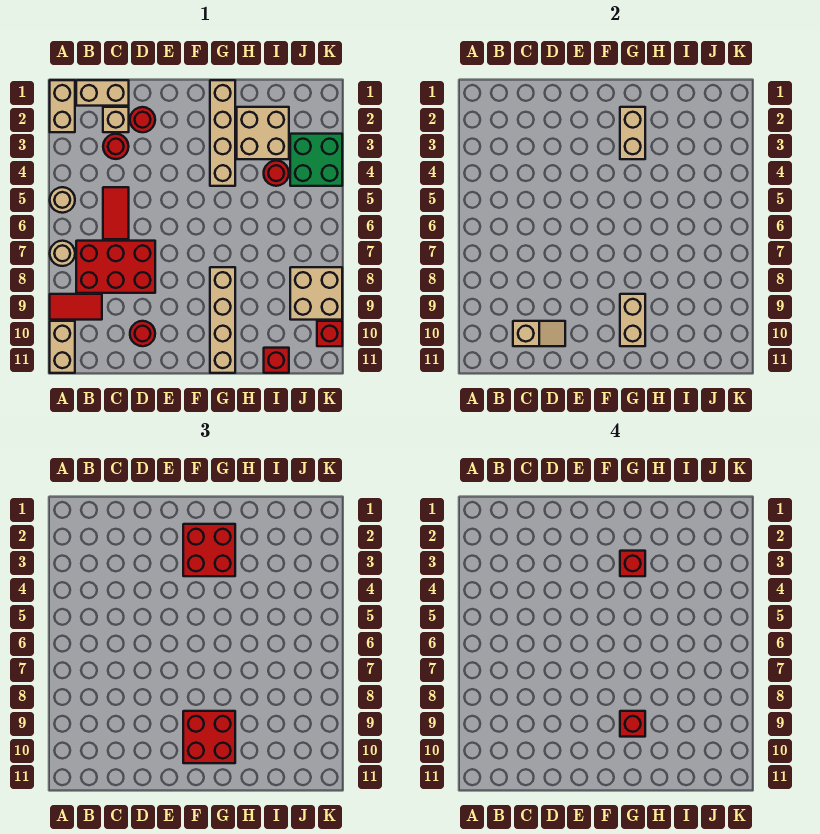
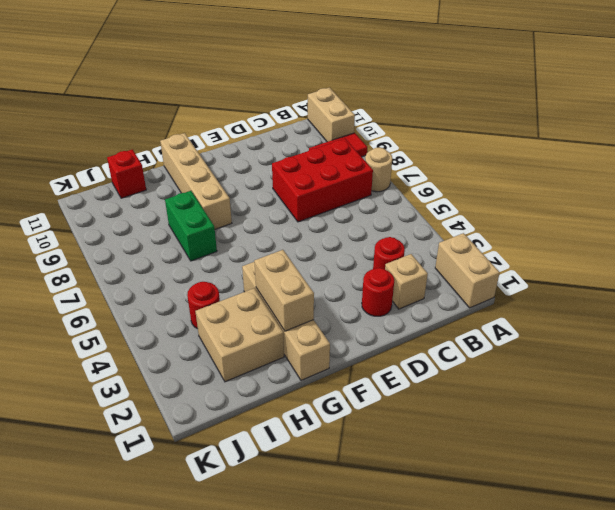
green brick H7:H8 level 1 -> none
none -> tan round brick A5 level 1
none -> tan brick B1:C1 level 1
none -> red tile C5:C6 level 1

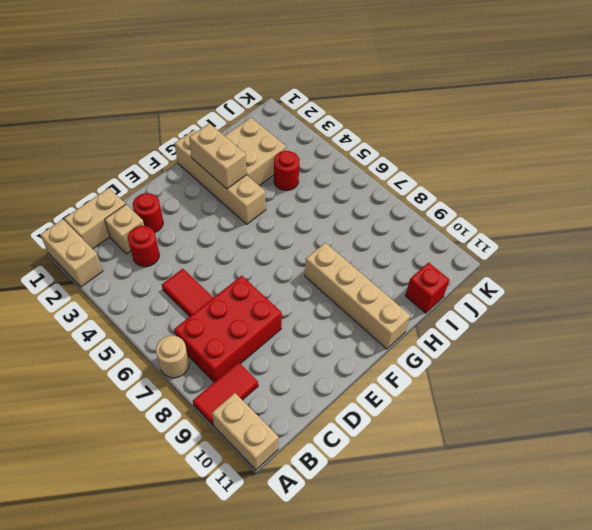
none -> tan round brick A5 level 1
none -> red round brick D10 level 1
none -> green brick J3:K4 level 1

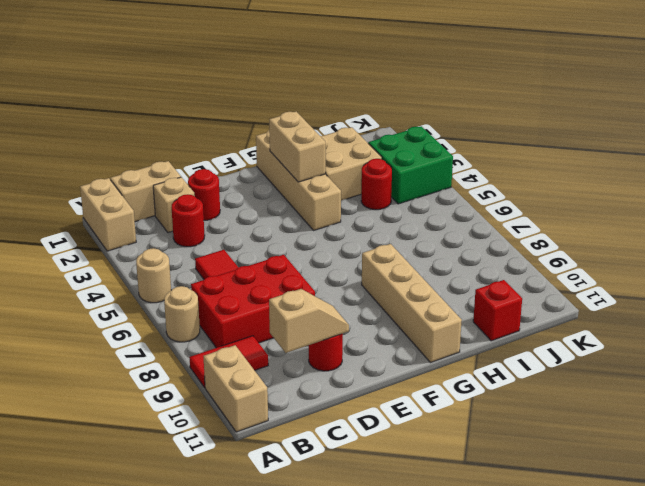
none -> tan brick J8:K9 level 1
none -> red brick K10 level 1
none -> tan brick G9:G10 level 2

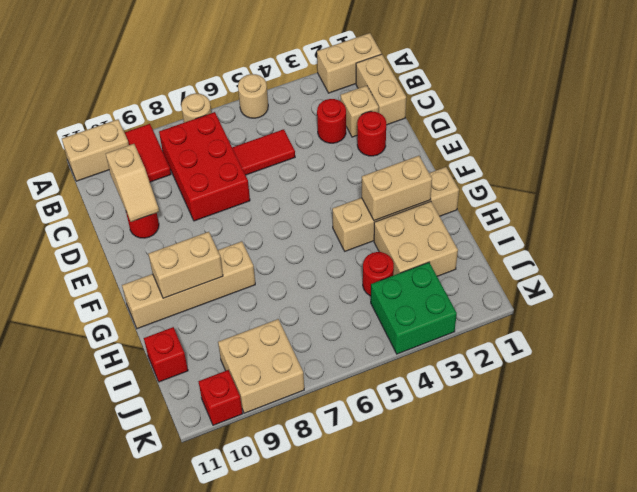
none -> red brick F2:G3 level 3
none -> red brick F9:G10 level 3
none -> red brick G3 level 4

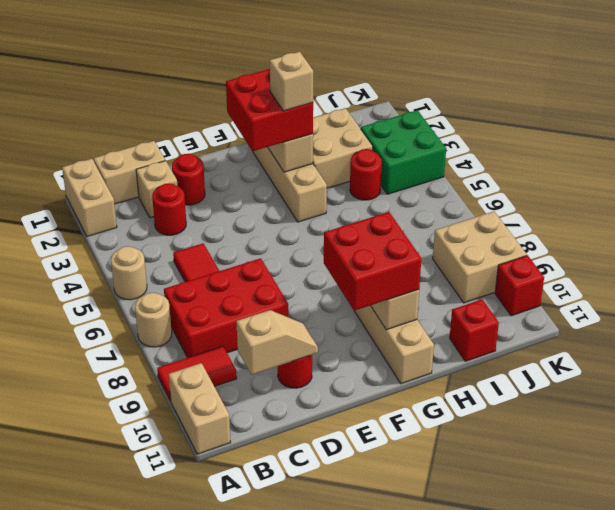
tan brick G3 level 4 -> red brick G3 level 4
none -> red brick G9 level 4

